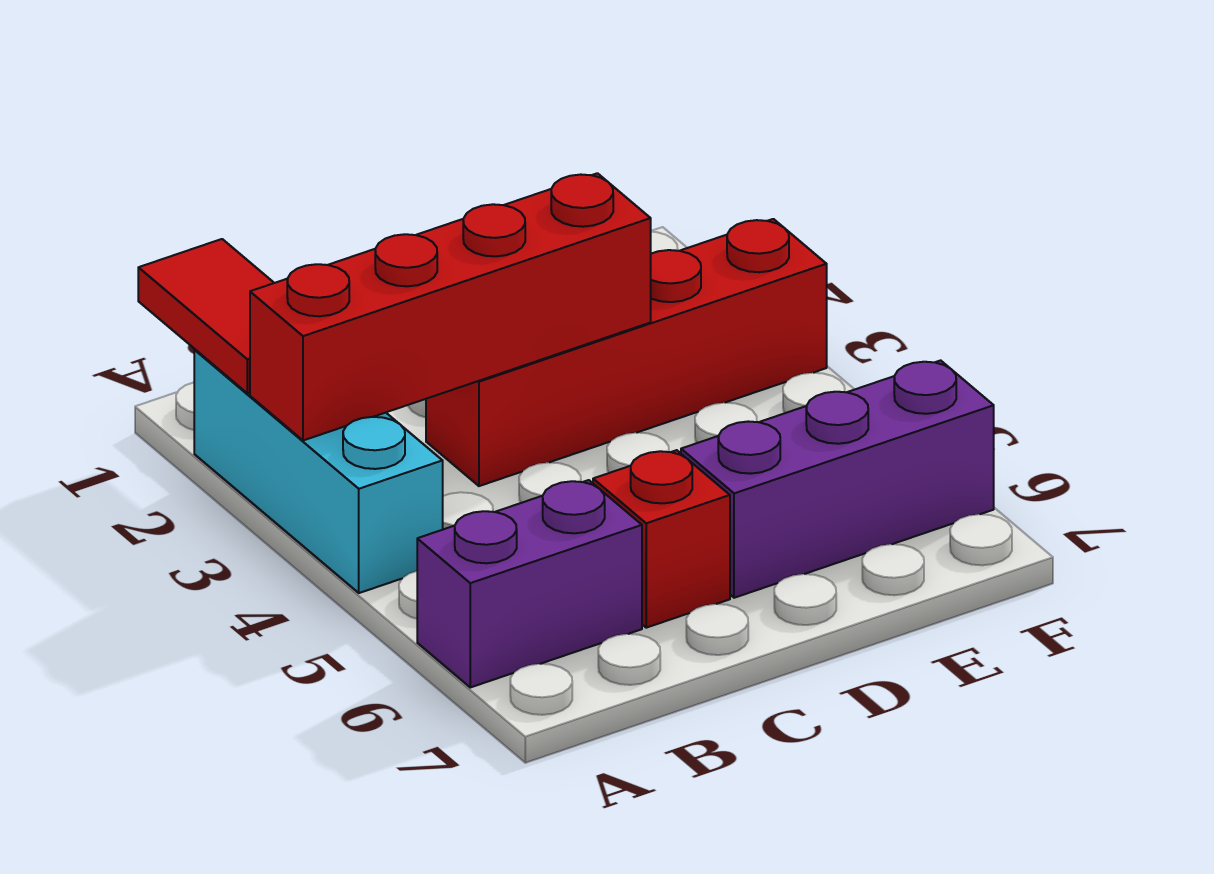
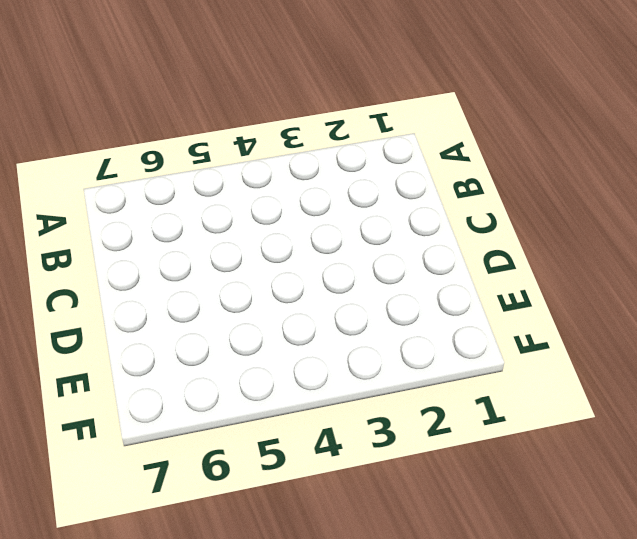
none -> cyan brick A2:A4 level 1
none -> purple brick A6:B6 level 1

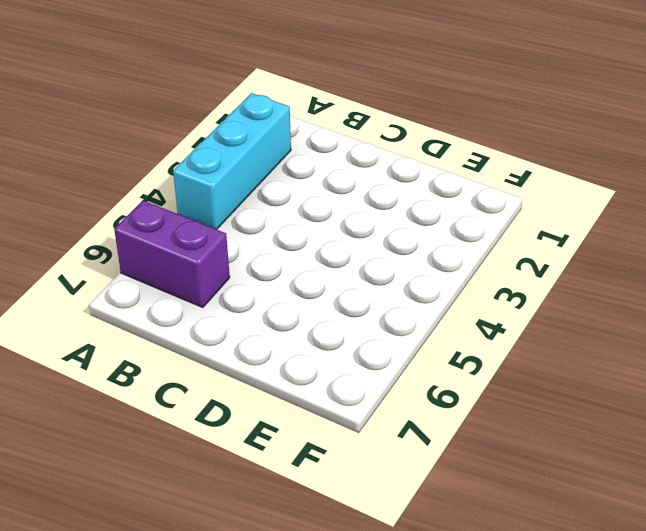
none -> red brick C3:F3 level 1
none -> red brick C6 level 1

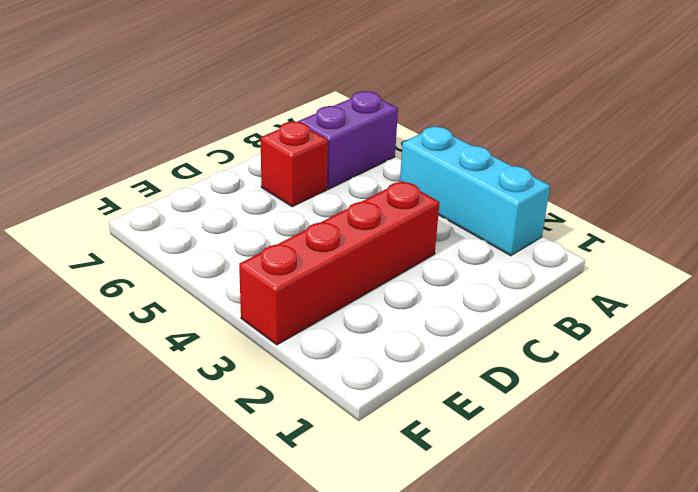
none -> purple brick D6:F6 level 1
none -> red tile A1:A2 level 2

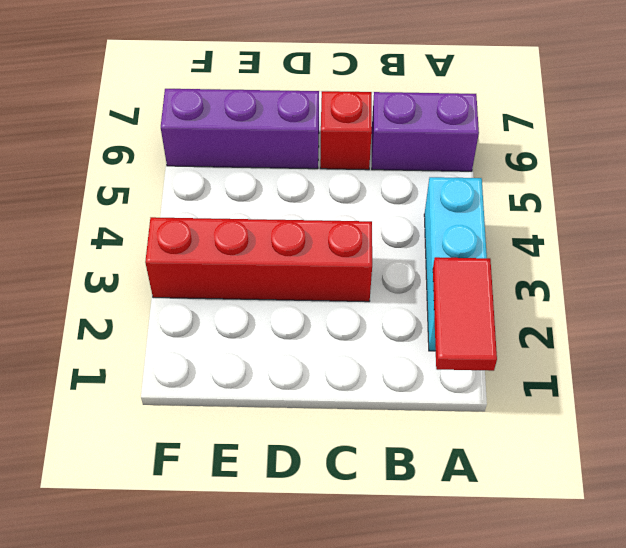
none -> red brick A3:D3 level 2

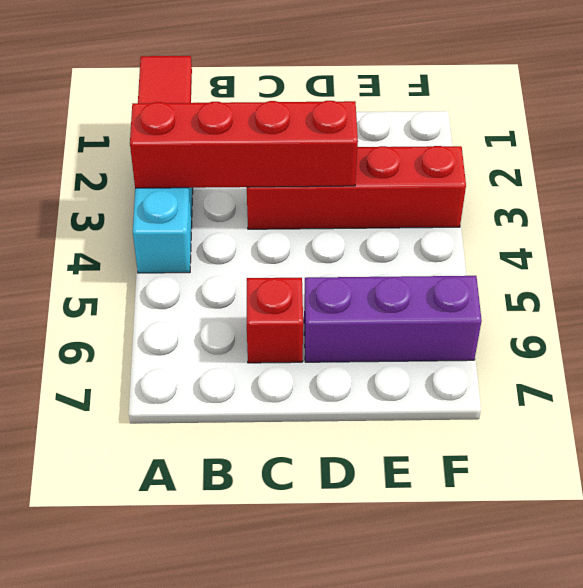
none -> purple brick A6:B6 level 1

